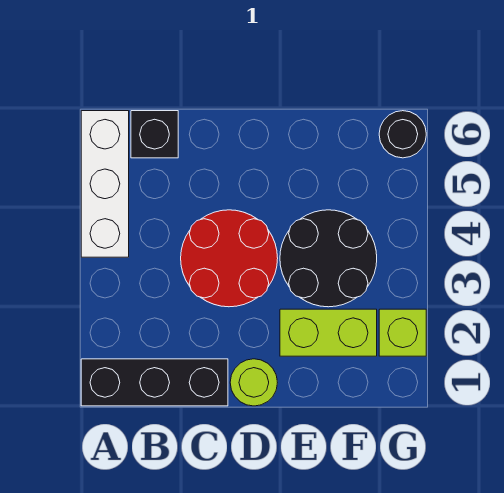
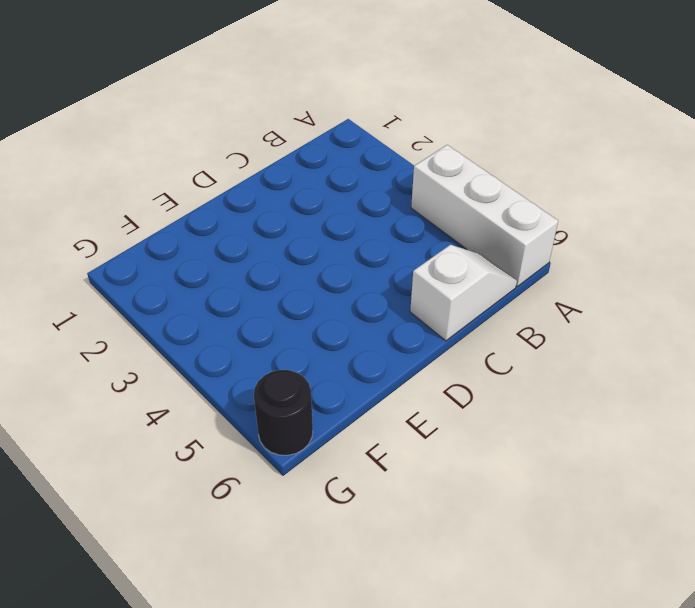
white slope B6:C6 level 1 top C -> black brick B6 level 1
none -> black brick A1:C1 level 1
none -> red round brick C3:D4 level 1

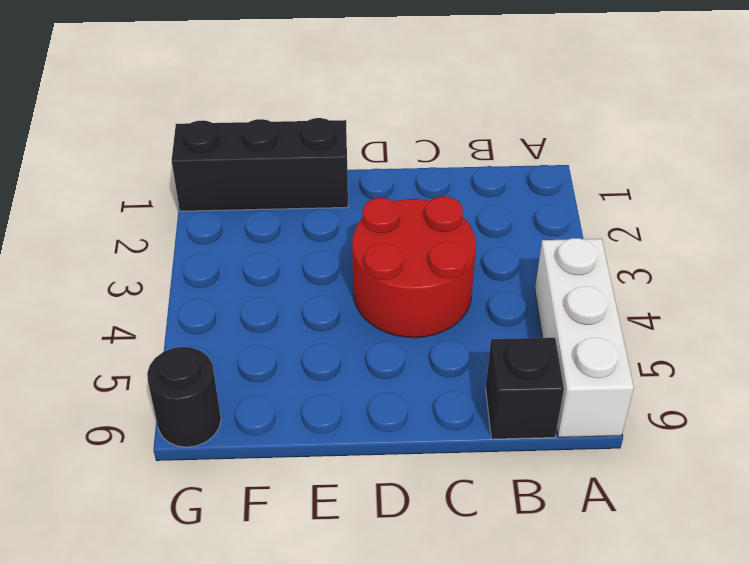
black brick E1:G1 level 1 -> black brick A1:C1 level 1
none -> lime round brick D1 level 1
none -> lime brick E2:F2 level 1

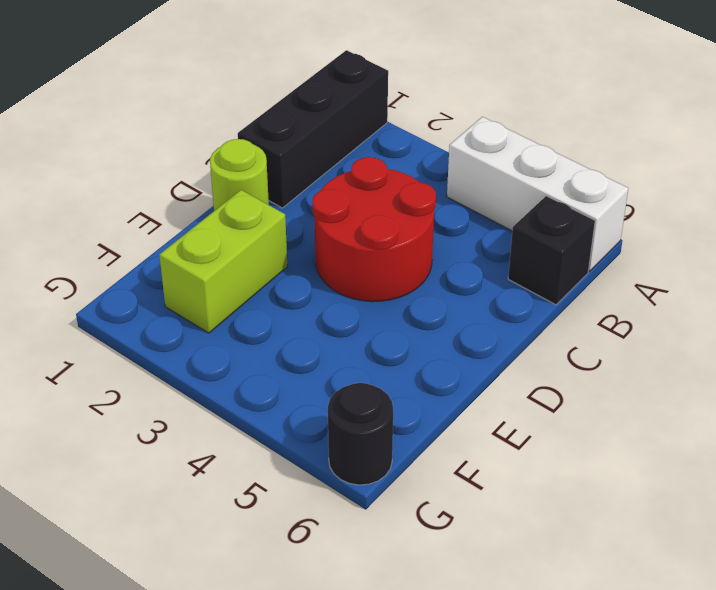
none -> black round brick E3:F4 level 1
none -> lime brick G2 level 1

